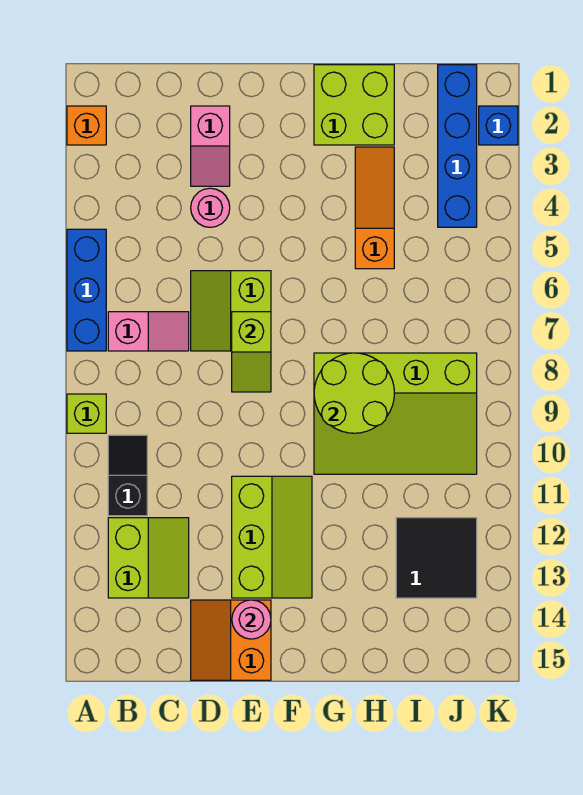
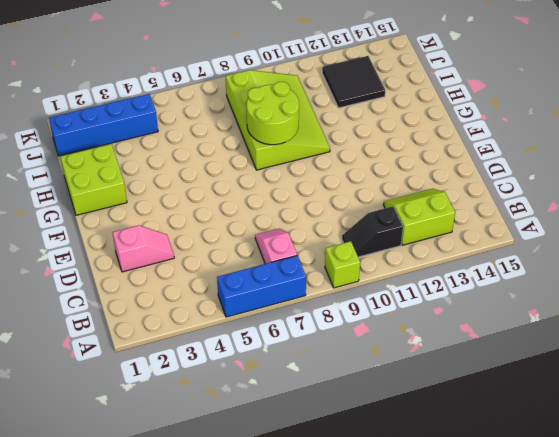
none -> orange brick A2 level 1
none -> pink round brick D4 level 1
none -> lime slope D6:E7 level 1 top E

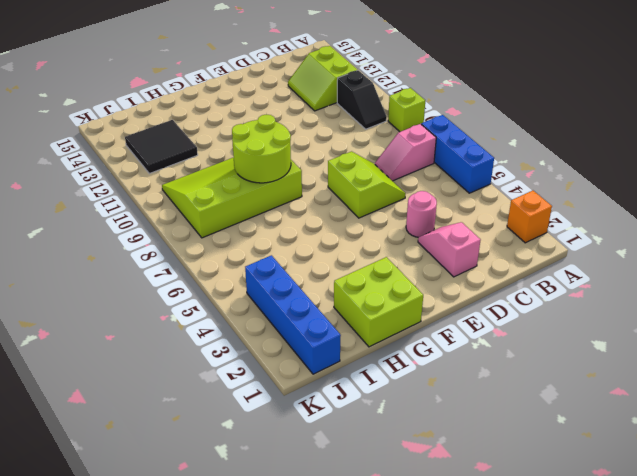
none -> orange slope D14:E15 level 1 top E
none -> lime slope E11:F13 level 1 top E
none -> orange slope H3:H5 level 1 top 5

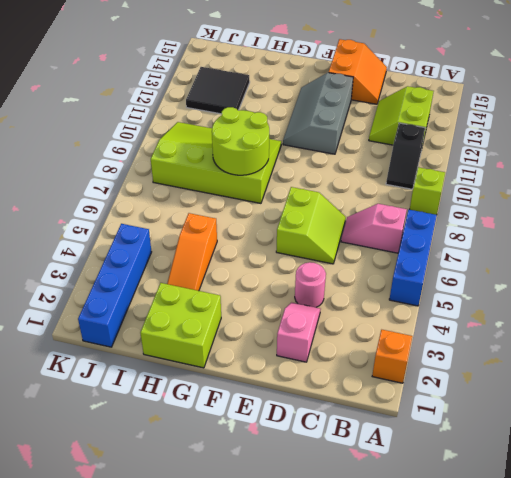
grey slope E11:F13 level 1 top E -> lime slope E11:F13 level 1 top E
none -> blue brick K2 level 1
none -> lime slope E7:E8 level 2 top 7
none -> pink round brick E14 level 2

